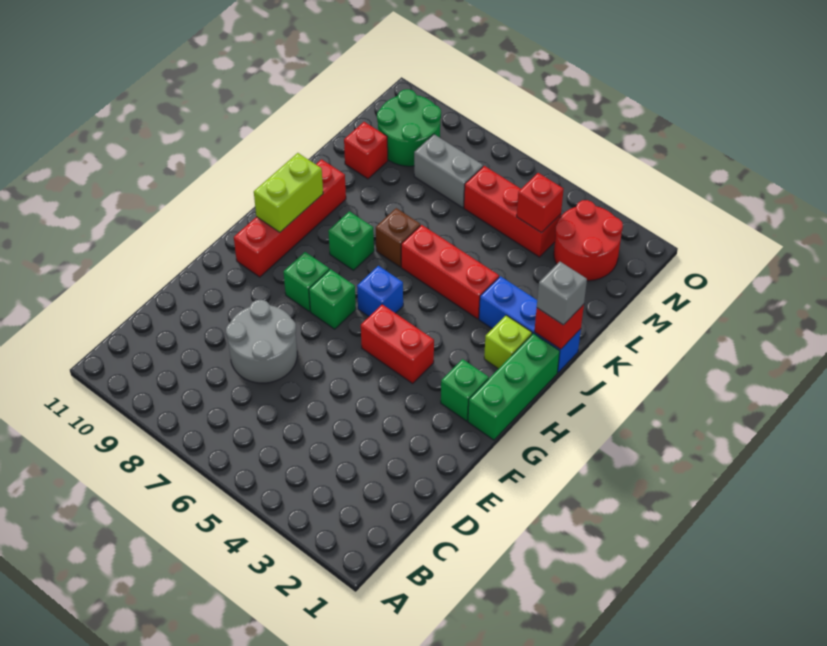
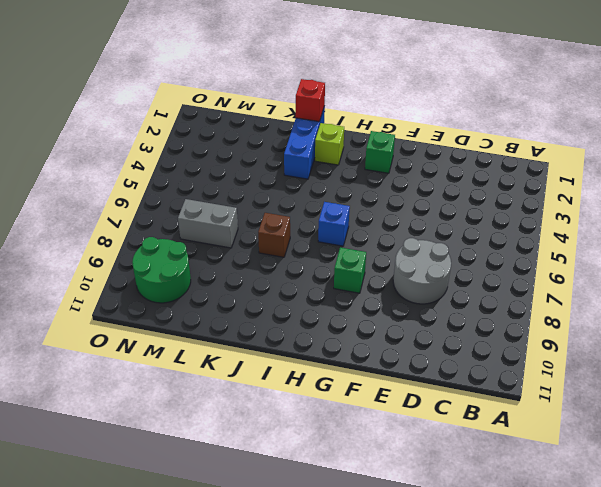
grey brick L7:M7 level 1 -> grey brick M7:M8 level 1
none -> green brick G1:I1 level 1
none -> red brick G4:G5 level 1
none -> green brick G7 level 1

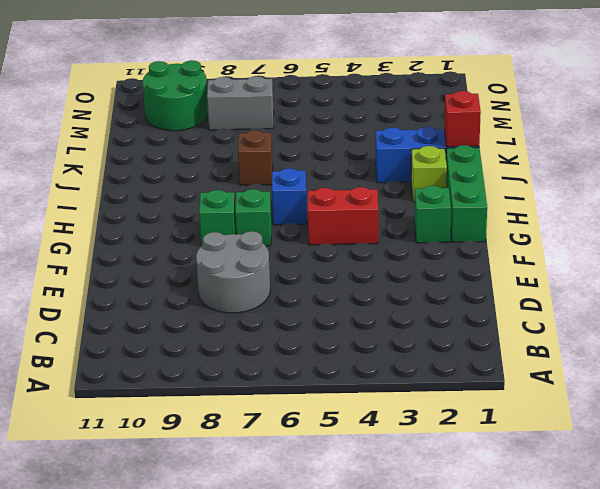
none -> red brick G10:J10 level 1
none -> green brick I8 level 1
none -> red brick J4:J6 level 1

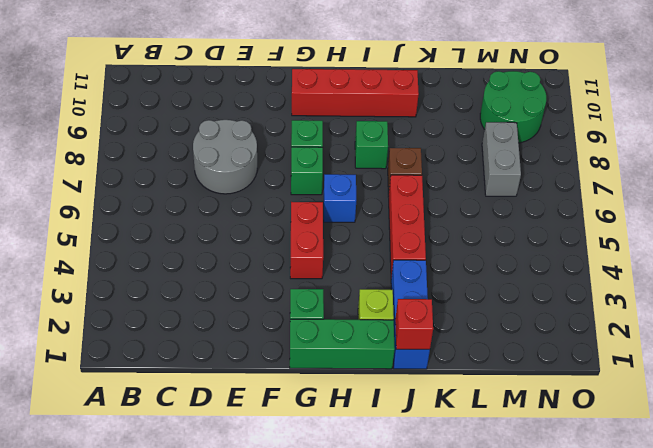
none -> red brick L10 level 1
none -> red round brick M2:N3 level 1
none -> red brick M4:M6 level 1

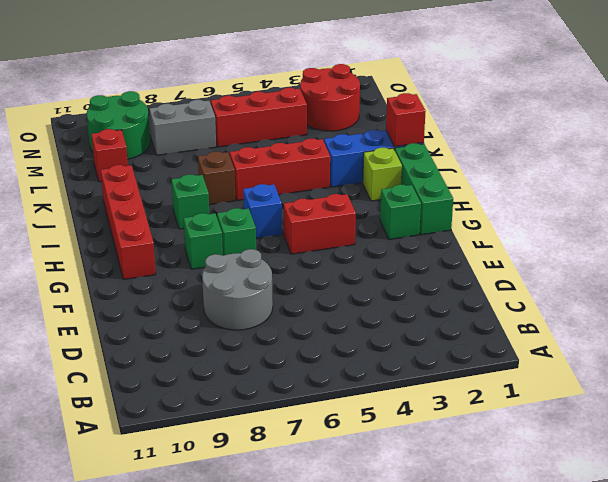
none -> lime brick H10:I10 level 2
none -> red brick M4 level 2
none -> grey brick J1 level 3

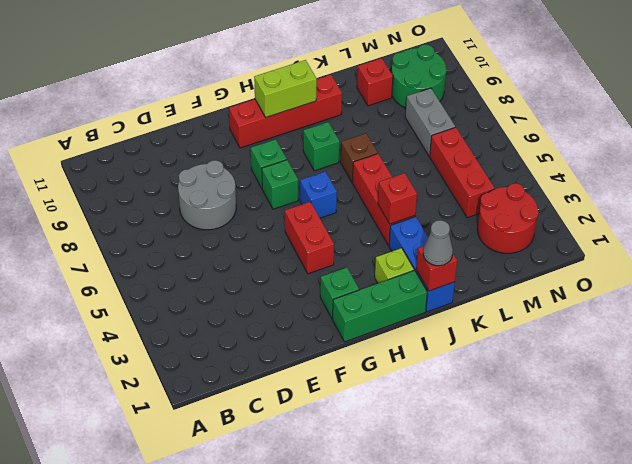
grey cone J1 level 3 -> grey brick J1 level 3
red brick J4 level 2 -> red brick M4 level 2

